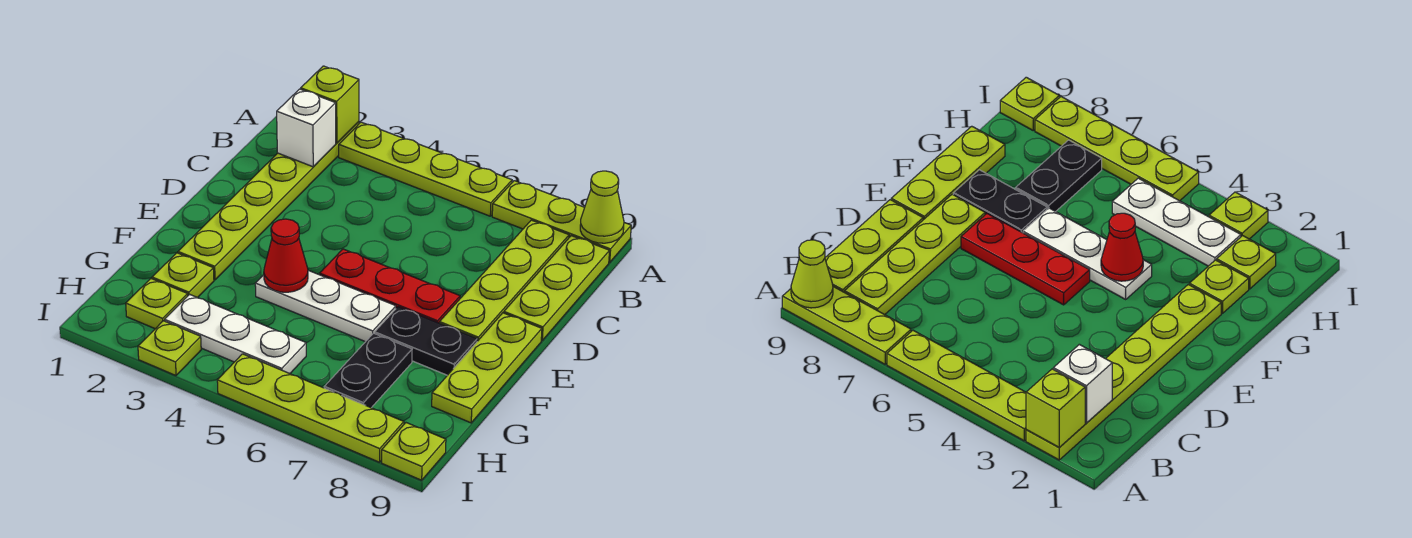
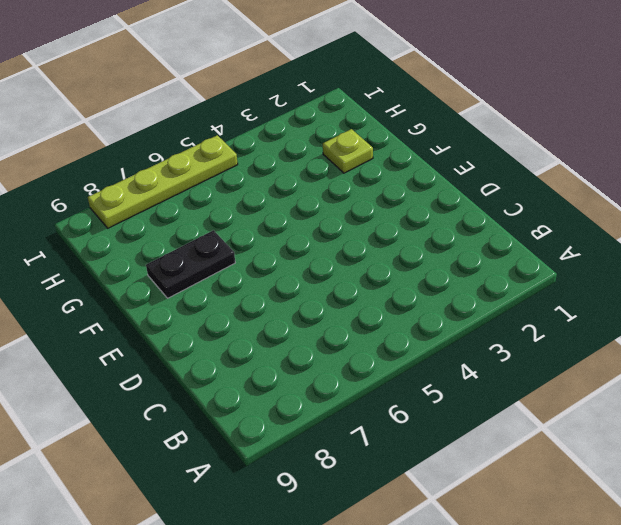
none -> lime plate A2:F2 level 1
none -> lime plate A3:A6 level 1
none -> lime plate A7:A9 level 1

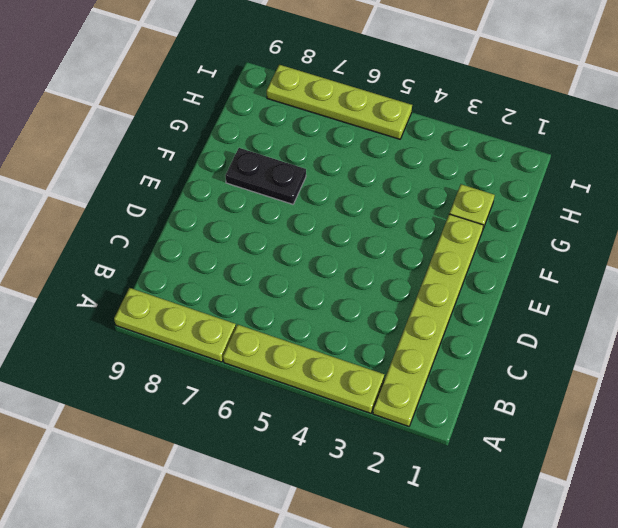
none -> lime plate B8:E8 level 1
none -> lime plate B9:D9 level 1
none -> red plate E5:E7 level 1

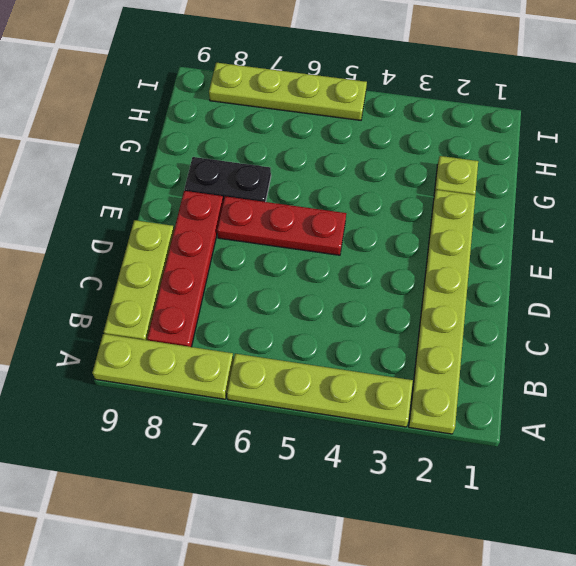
red plate B8:E8 level 1 -> lime plate B8:E8 level 1
none -> lime plate E9:G9 level 1
none -> white plate F4:F6 level 1
none -> black plate G7:H7 level 1

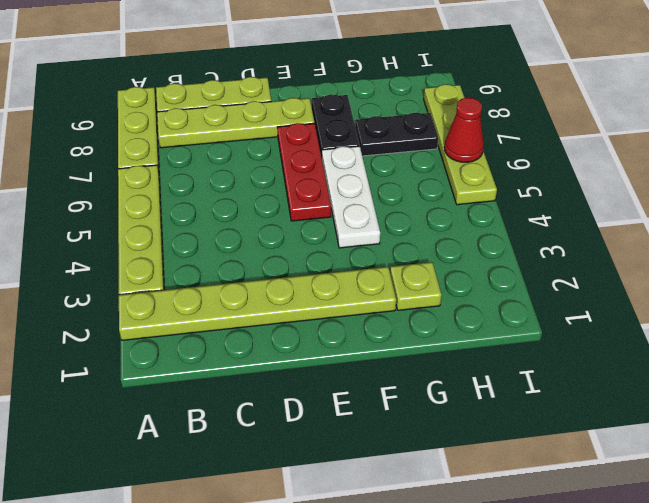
red cone I6 level 2 -> red cone F4 level 2
none -> lime plate E9:G9 level 1
none -> lime plate H2 level 1
none -> white plate H3:H5 level 1

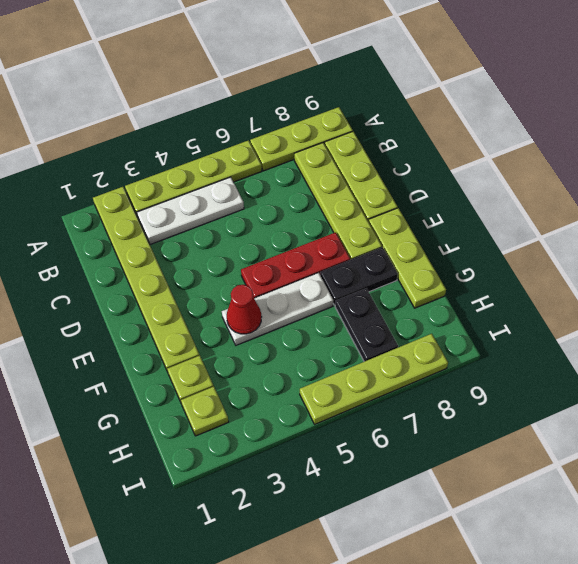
white plate B3:B5 level 1 -> white plate H3:H5 level 1
none -> lime plate I3 level 1
none -> lime plate I9 level 1
none -> lime brick A2 level 2

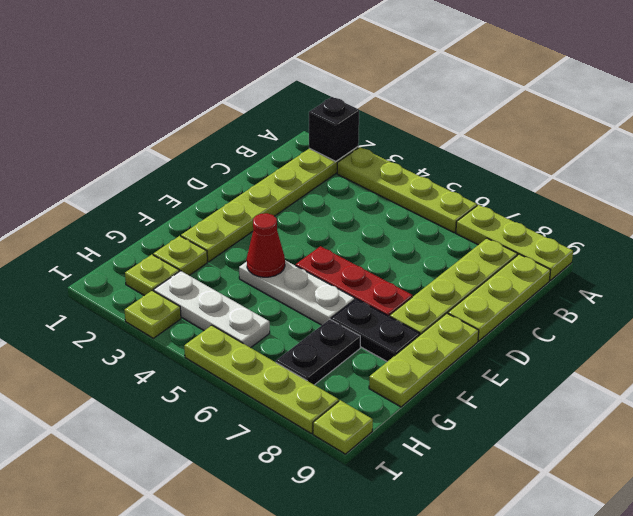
black brick A2 level 2 -> lime brick A2 level 2
none -> lime cone A9 level 2
none -> white brick B2 level 2

